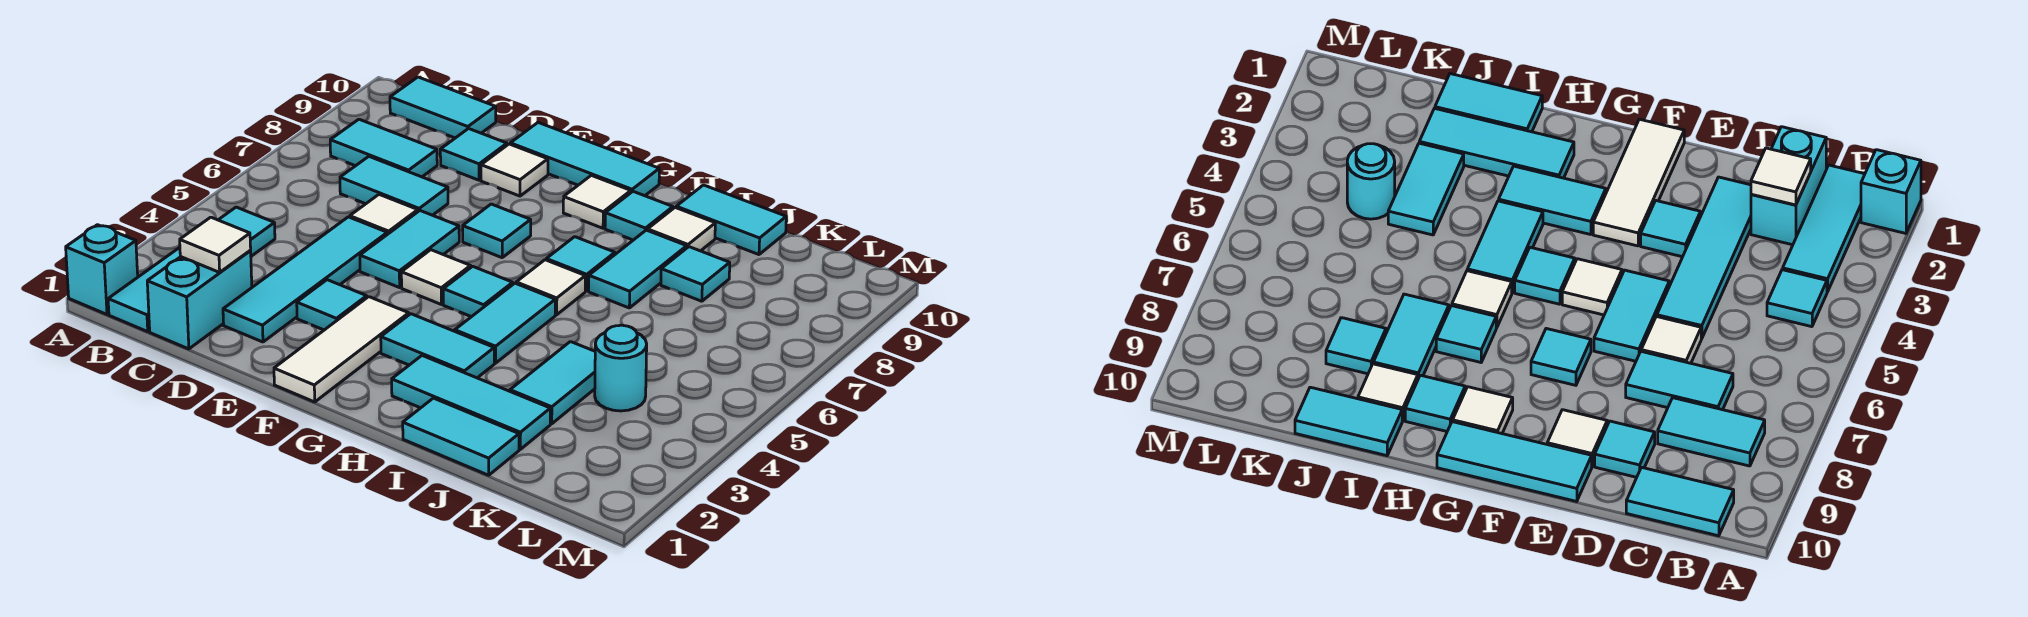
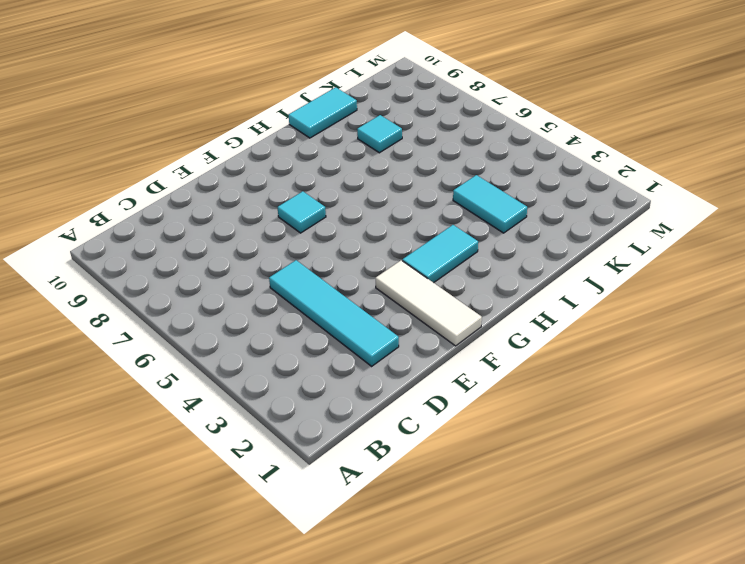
none -> cyan brick A1 level 1
none -> cyan tile B1:B3 level 1
none -> cyan tile B4 level 1
none -> cyan tile B8:C8 level 1

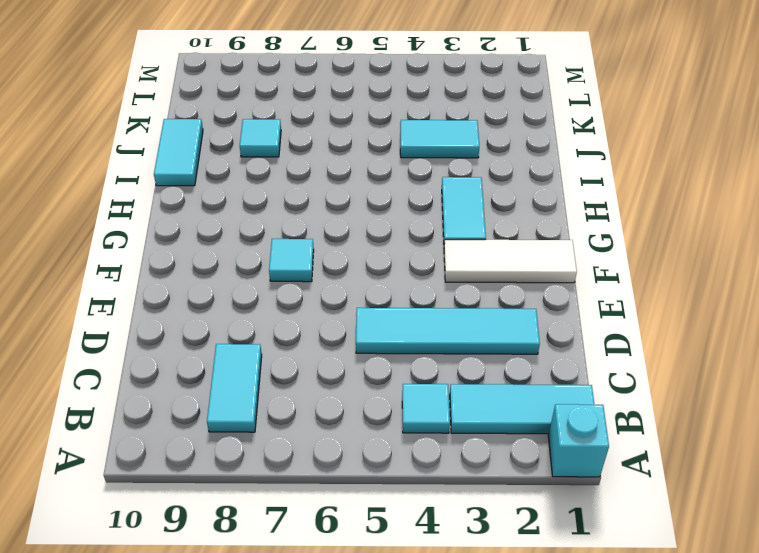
none -> cyan tile B10:C10 level 1
none -> cyan brick C1:C2 level 1
none -> cyan tile C7:D7 level 1
none -> white tile D6 level 1

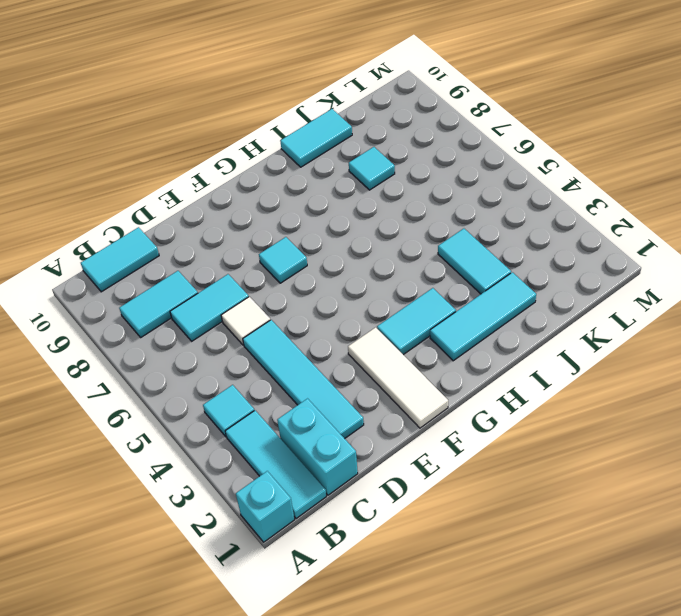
none -> cyan tile D9 level 1
none -> cyan tile E3 level 1
none -> cyan tile E5:E6 level 1
none -> white tile E9 level 1

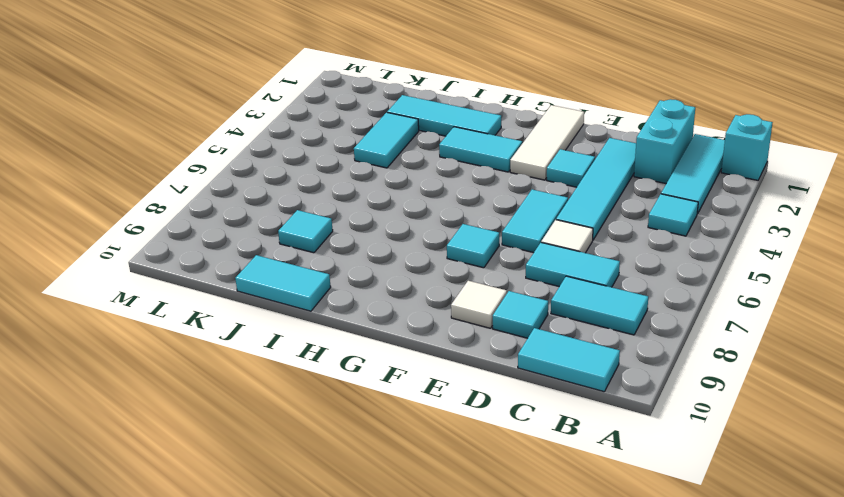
none -> cyan tile E10:G10 level 1
none -> white tile F5 level 1
none -> cyan tile G5 level 1
none -> white tile G9 level 1

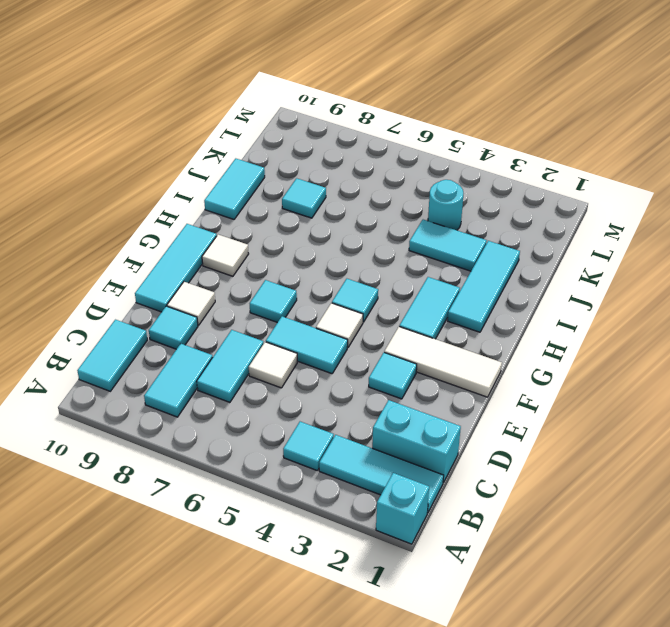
none -> cyan tile D2:D5 level 1
none -> cyan tile H4:H5 level 1
none -> white tile H6 level 1
none -> cyan tile H7 level 1

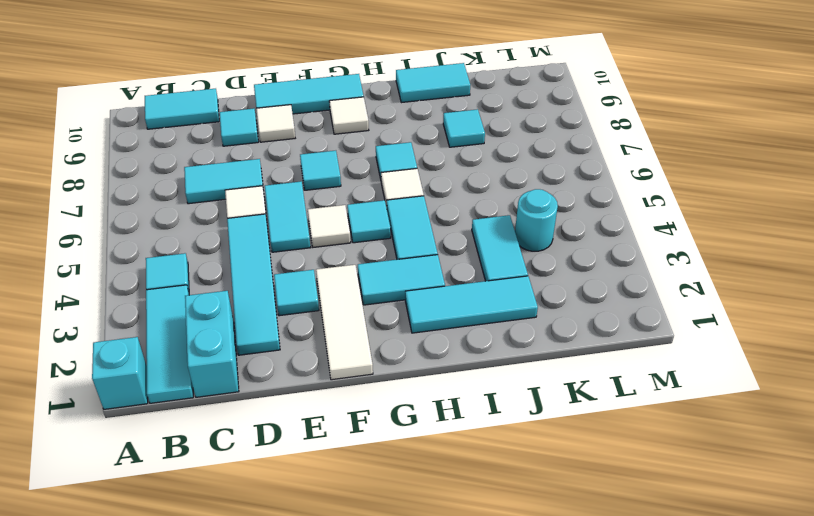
none -> cyan tile B8:C8 level 1
none -> cyan tile H9 level 1
none -> cyan tile I1:J1 level 1
none -> cyan tile I7:I8 level 1

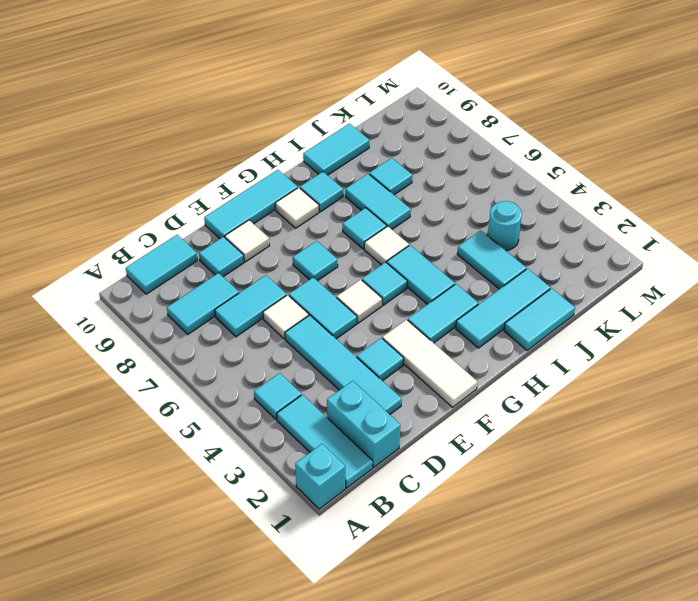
none -> white tile I9 level 1
none -> white tile C2 level 2

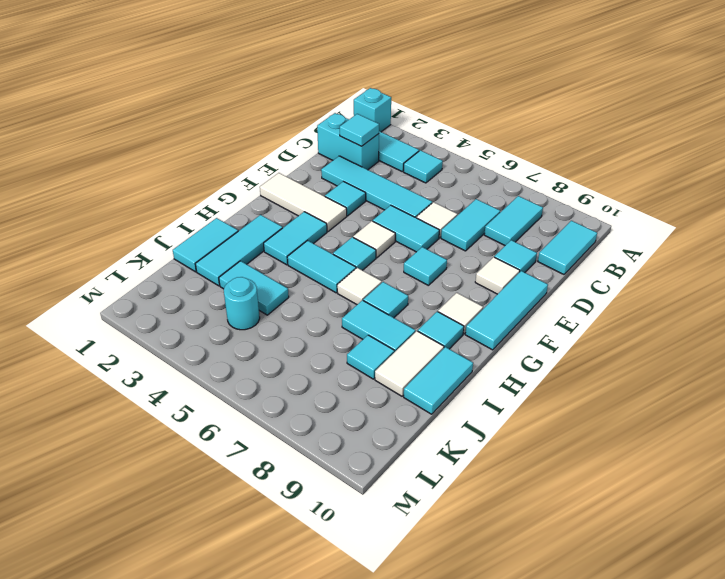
cyan tile C2 level 2 -> white tile C2 level 2
white tile I9:J9 level 1 -> white tile I9 level 1

